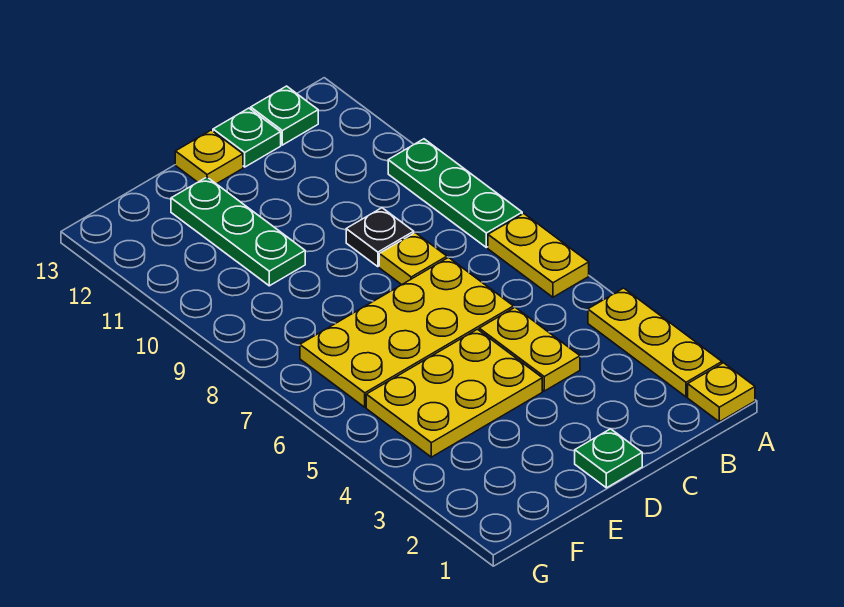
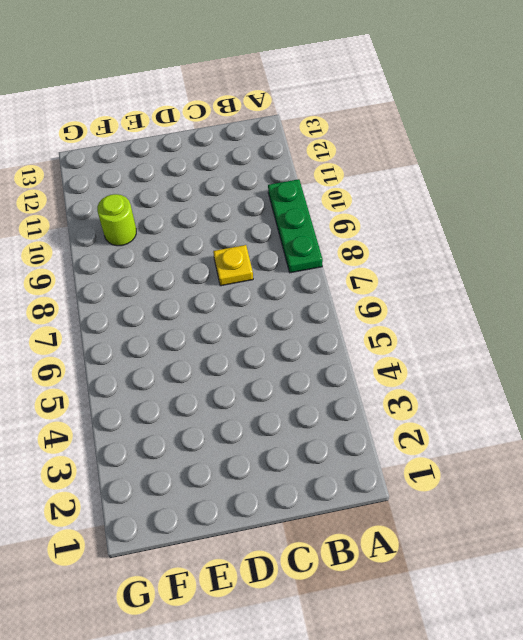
lime round brick F10 level 1 -> none
none -> yellow plate A1 level 1
none -> yellow plate A2:A4 level 1
none -> yellow plate A6:A7 level 1

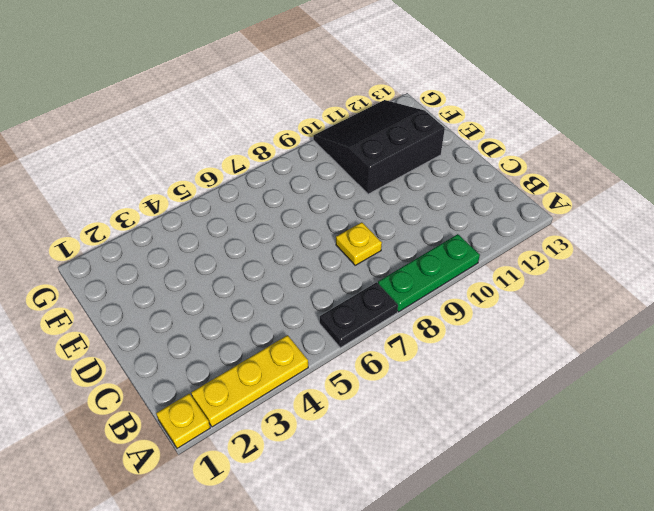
black plate A6:A7 level 1 -> yellow plate A6:A7 level 1
black slope E10:G12 level 1 top E -> green plate E10:E12 level 1
none -> green plate B13 level 1
none -> yellow plate C4:C5 level 1
none -> yellow plate C6:F7 level 1

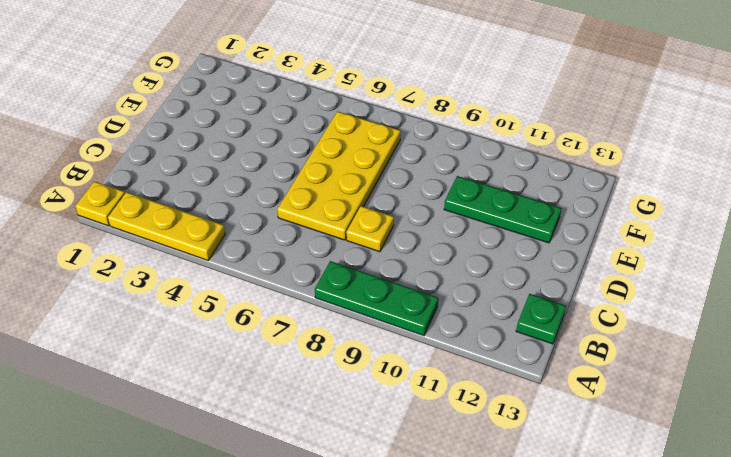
none -> yellow plate A6:A7 level 1
none -> yellow plate C4:C5 level 1
none -> black plate C9 level 1

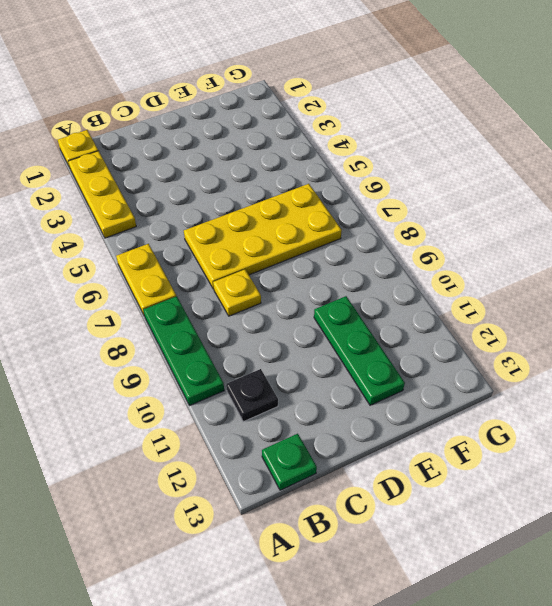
black plate B11 level 1 -> black plate C9 level 1
none -> yellow plate C4:C5 level 1
none -> green plate C13 level 1
none -> green plate D1 level 1

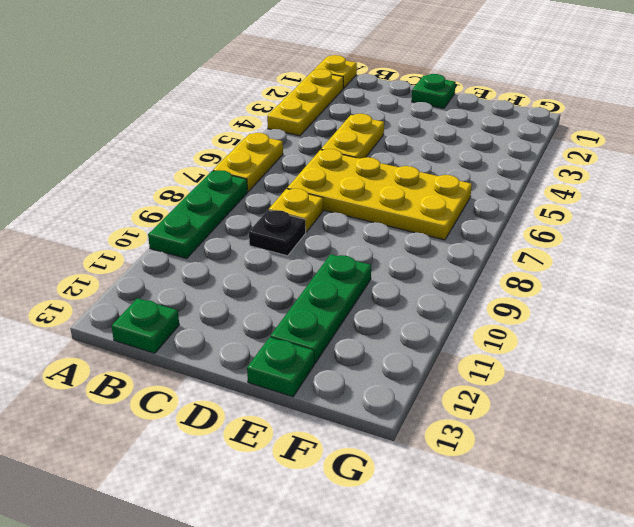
green plate E13 level 1 -> green plate C13 level 1
none -> yellow plate D4:F5 level 1
none -> yellow plate D13 level 1

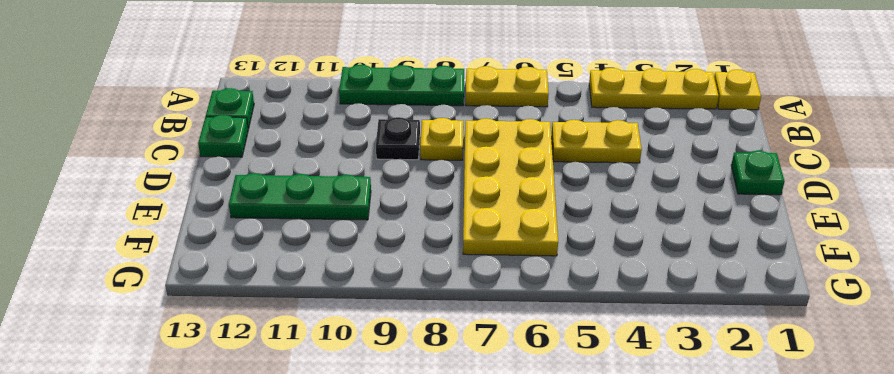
none -> yellow plate D4:F5 level 1
none -> yellow plate D13 level 1

